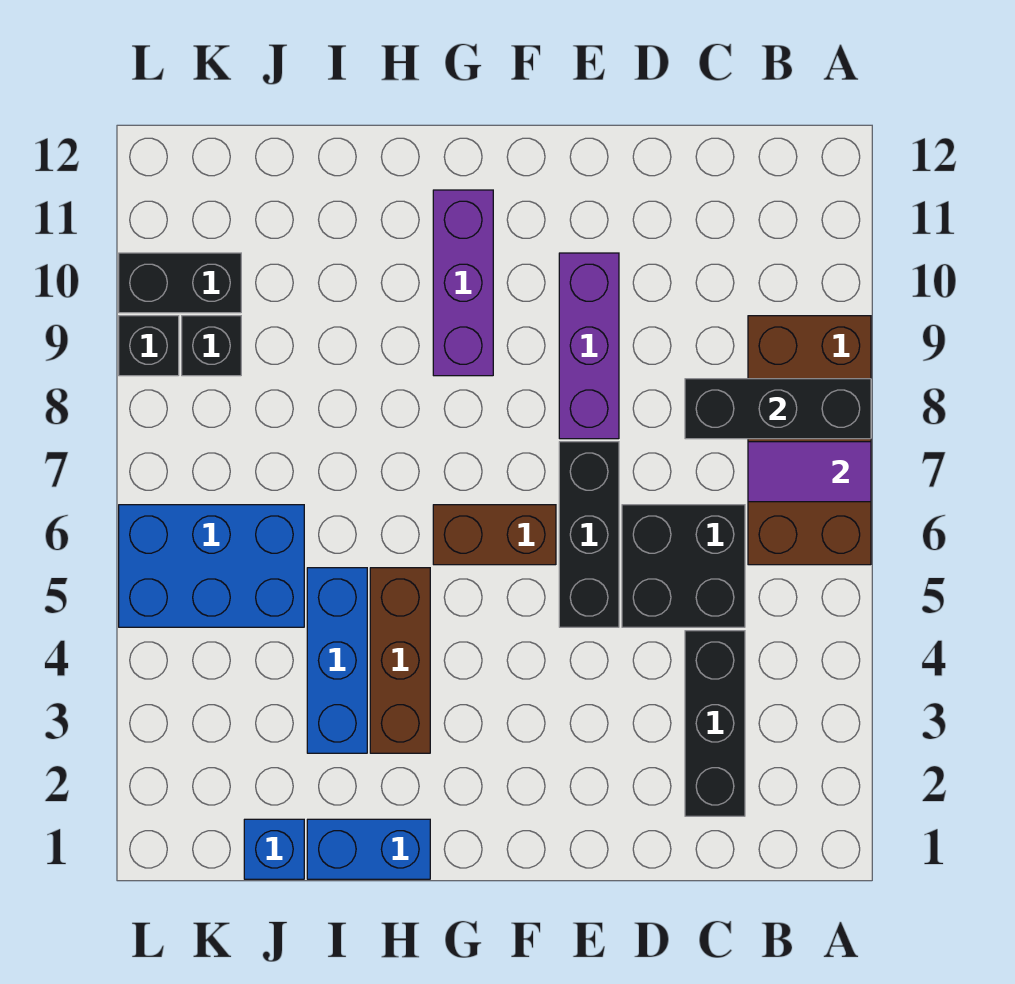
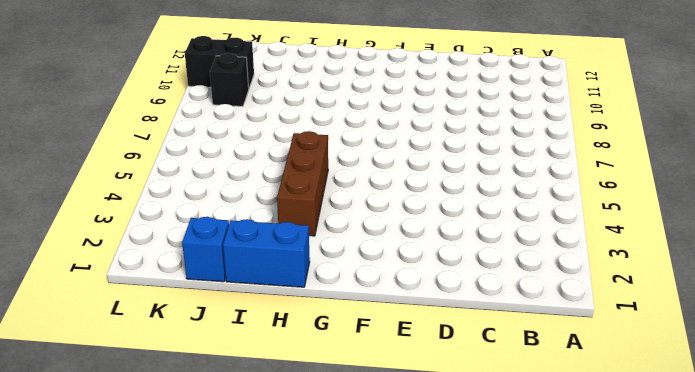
none -> brown brick A6:B9 level 1
none -> black brick C2:C4 level 1
none -> black brick C5:D6 level 1

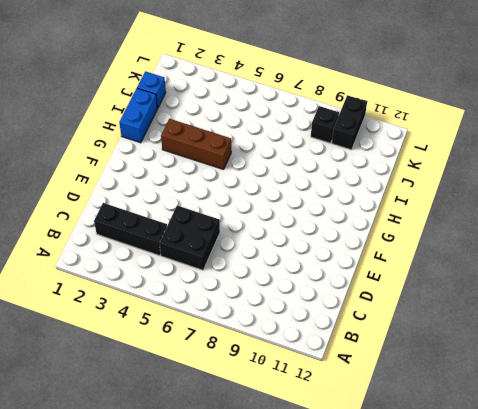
none -> brown brick A6:B9 level 1
none -> black brick E5:E7 level 1
none -> purple brick E8:E10 level 1

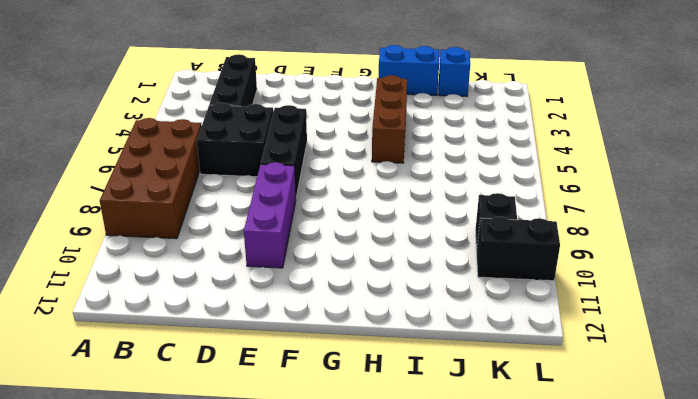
none -> brown brick F6:G6 level 1
none -> purple brick G9:G11 level 1
none -> blue brick I3:I5 level 1

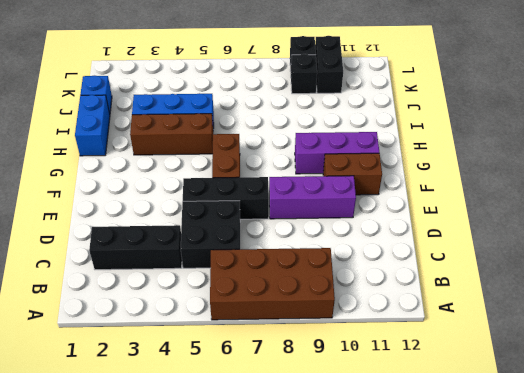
brown brick F10:F11 level 1 -> none
none -> blue brick J5:L6 level 1
none -> purple tile A7:B7 level 2
none -> black brick A8:C8 level 2

